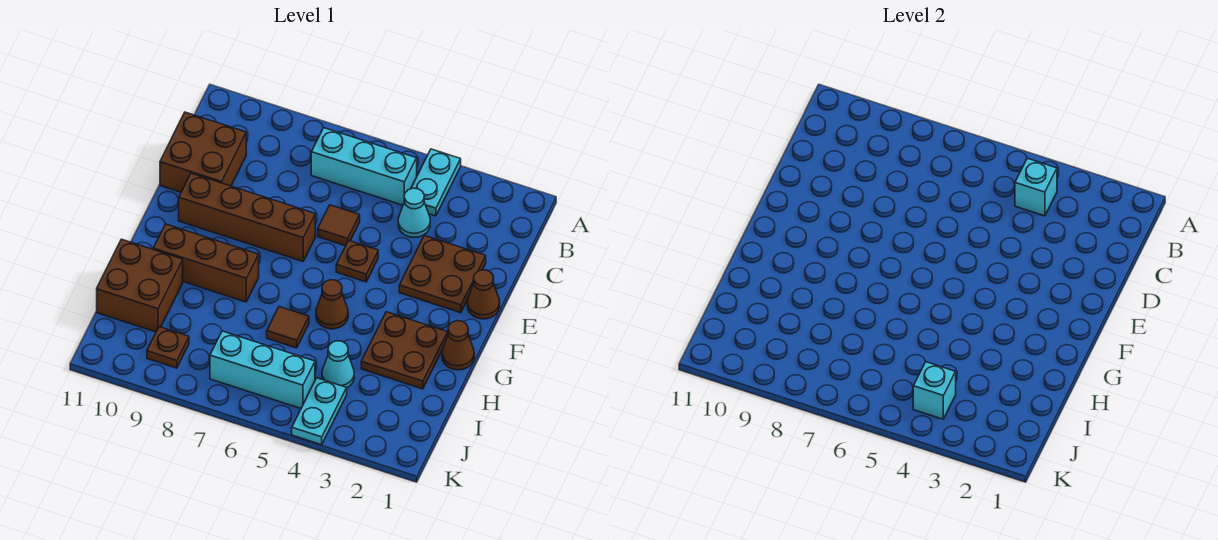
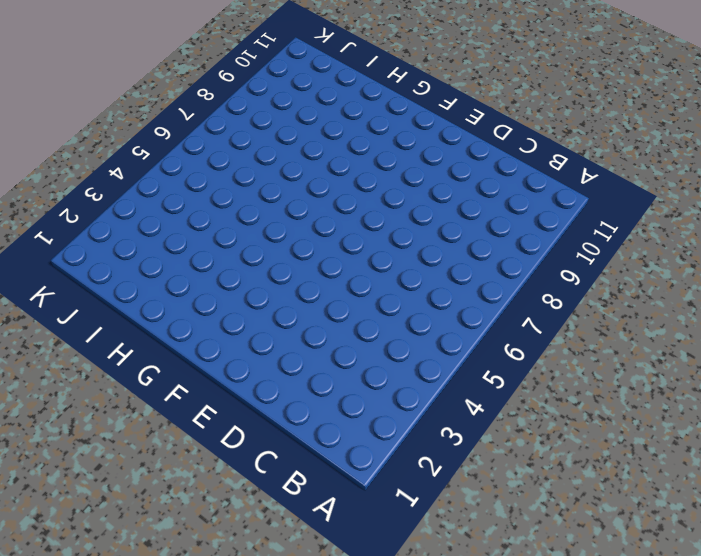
none -> cyan plate A4:B4 level 1
none -> cyan brick B5:B7 level 1
none -> cyan cone C4 level 1

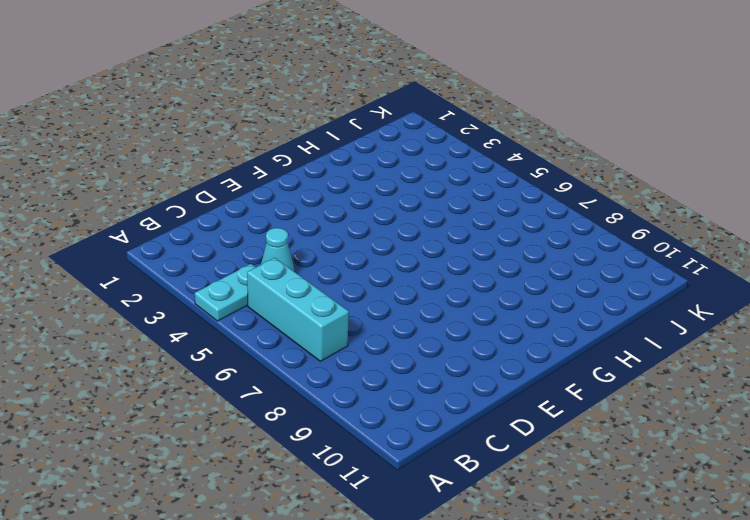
none -> brown brick C10:D11 level 1
none -> brown plate D2:E3 level 1
none -> brown tile D6 level 1

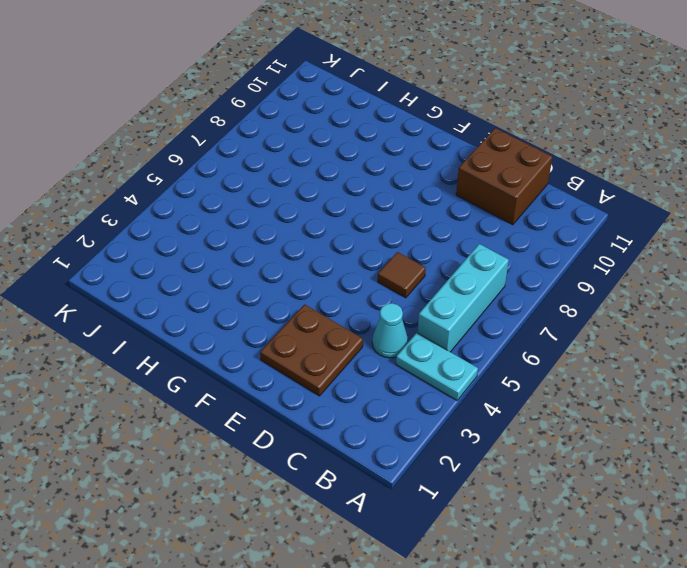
none -> brown cone E1 level 1
none -> brown plate E5 level 1
none -> brown brick E7:E10 level 1

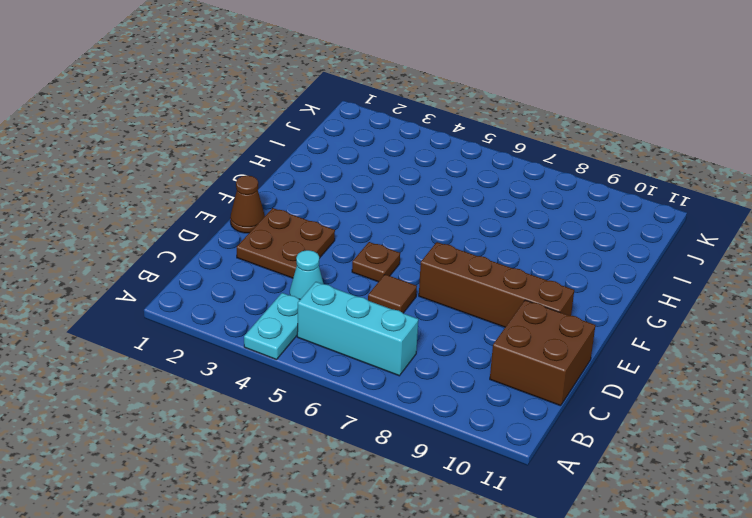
none -> brown cone G1 level 1
none -> brown plate G2:H3 level 1
none -> brown cone G5 level 1

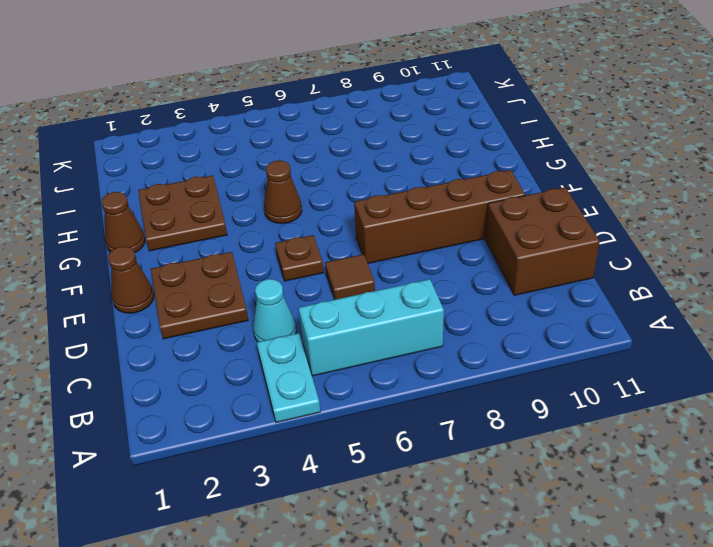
none -> brown brick G8:G10 level 1
none -> brown tile H6 level 1
none -> brown brick H10:I11 level 1

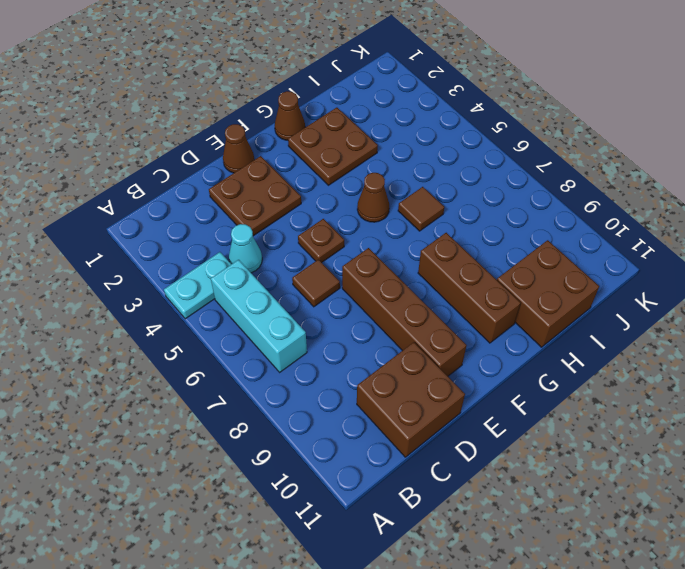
none -> cyan cone I4 level 1
none -> cyan plate J4:K4 level 1
none -> cyan brick J5:J7 level 1

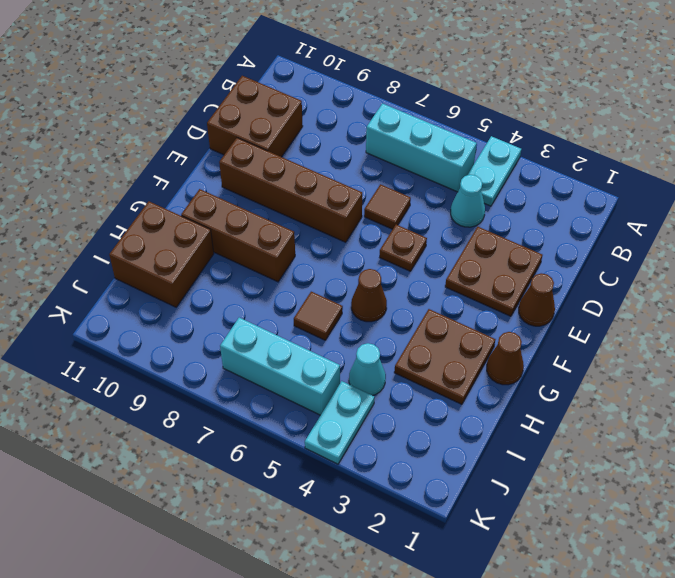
none -> brown plate J9 level 1
none -> cyan brick B4 level 2
none -> cyan brick J4 level 2

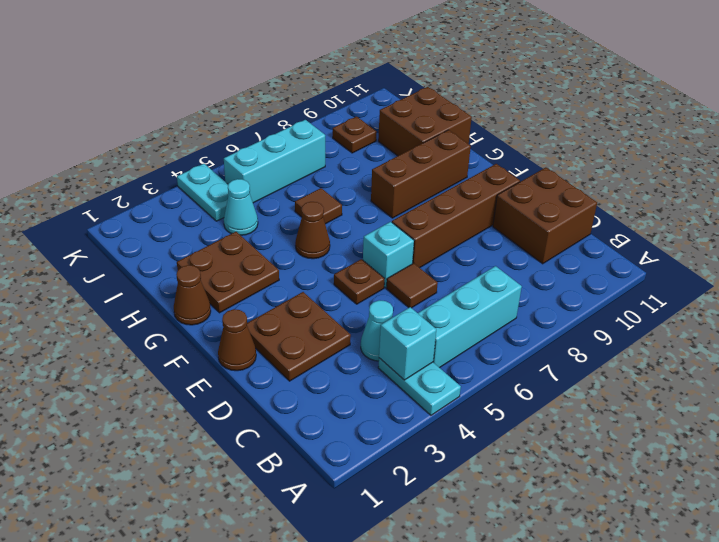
cyan brick E6 level 1 -> cyan brick J4 level 2

